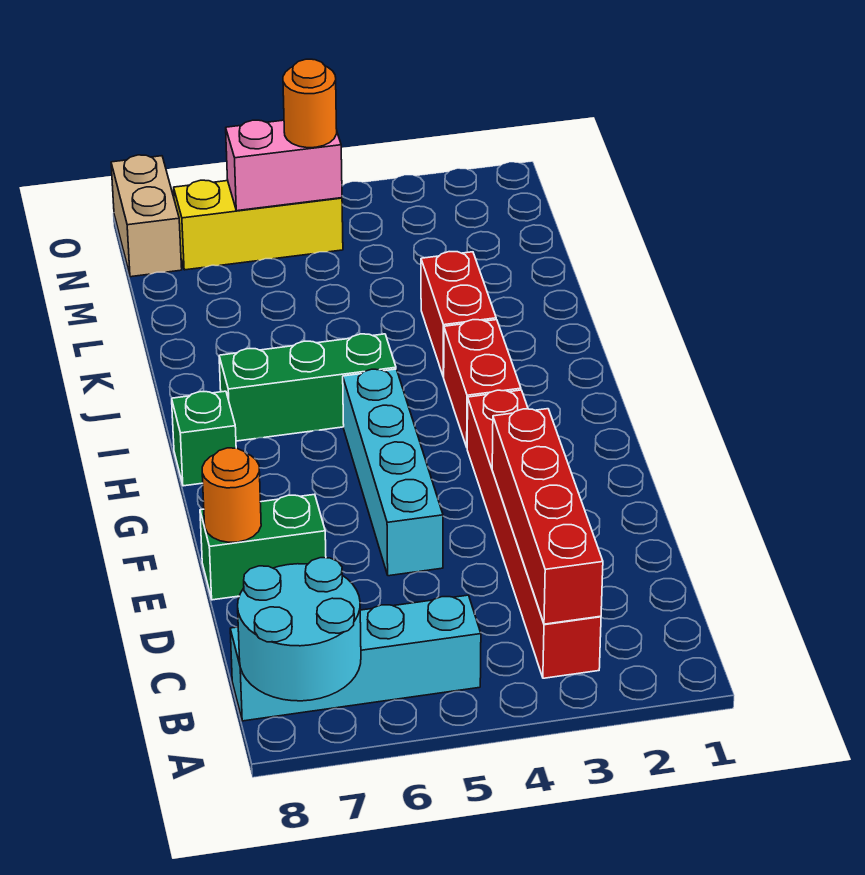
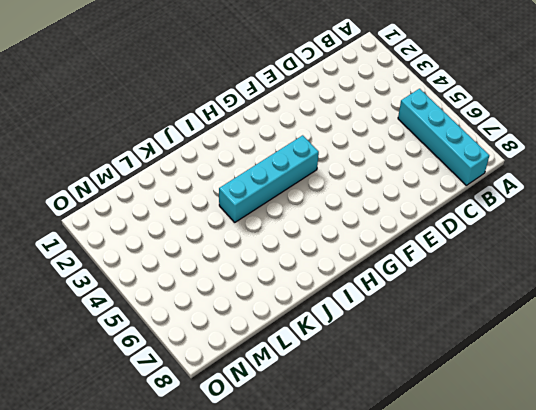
cyan brick G4:J4 level 1 -> cyan brick E5:H5 level 1
none -> red brick B3:G3 level 1
none -> green brick E7:E8 level 1
none -> red brick H3:I3 level 1

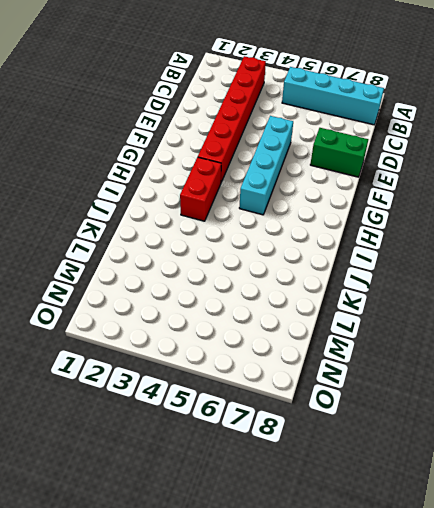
none -> green brick H8 level 1
none -> green brick I5:I7 level 1
none -> red brick J3:K3 level 1

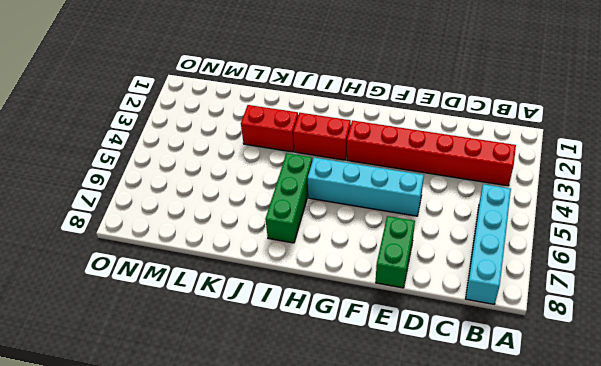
none -> green brick H8 level 1
none -> yellow brick N5:N7 level 1
none -> tan brick N8:O8 level 1

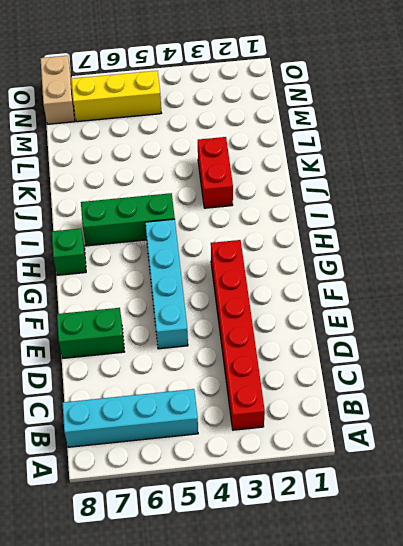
none -> red brick H3:I3 level 1
none -> cyan round brick A7:B8 level 2
none -> red brick B3:E3 level 2

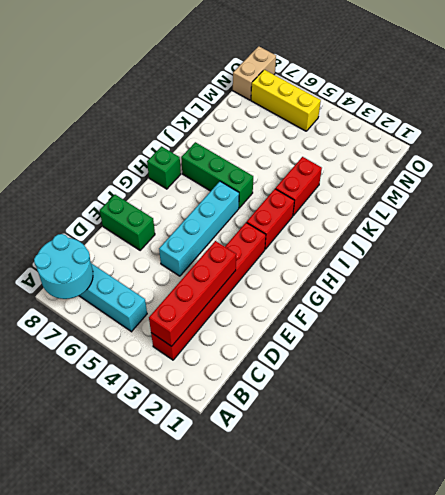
none -> orange round brick E8 level 2
none -> pink brick N5:N6 level 2
none -> orange round brick N5 level 3

